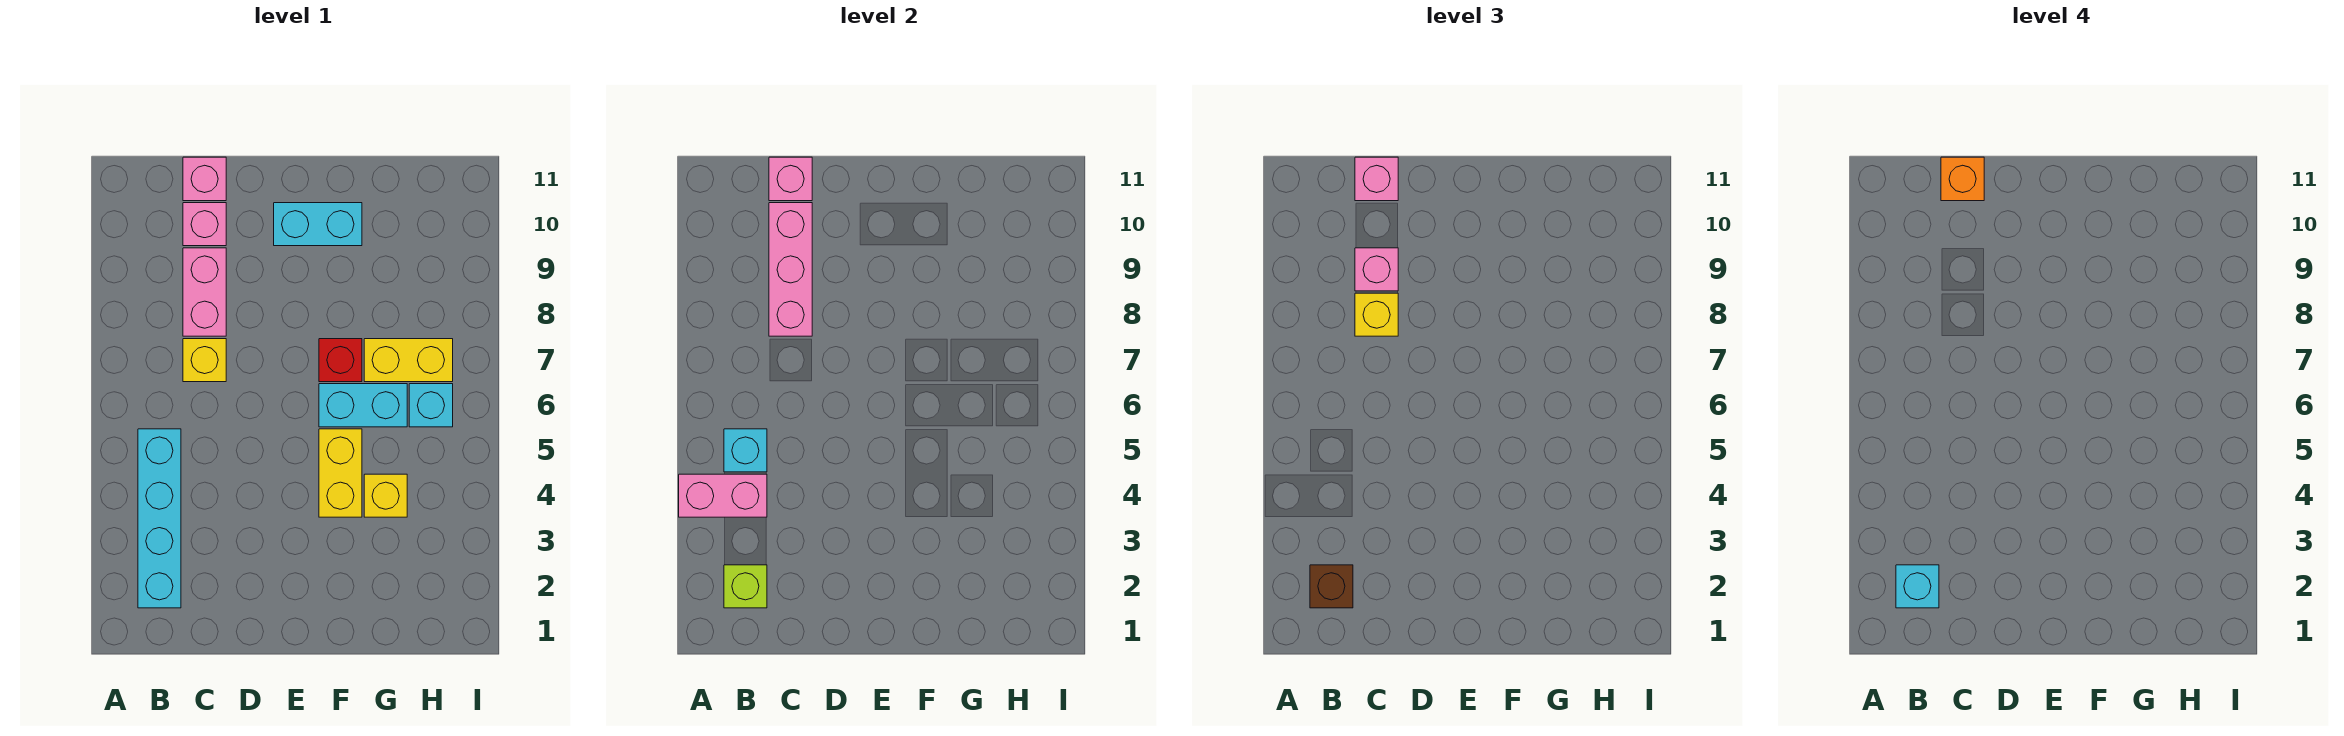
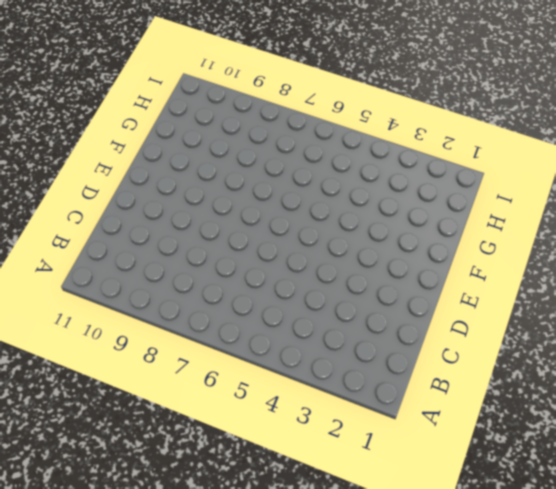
none -> cyan brick B2:B5 level 1
none -> yellow brick C7 level 1
none -> pink brick C8:C9 level 1

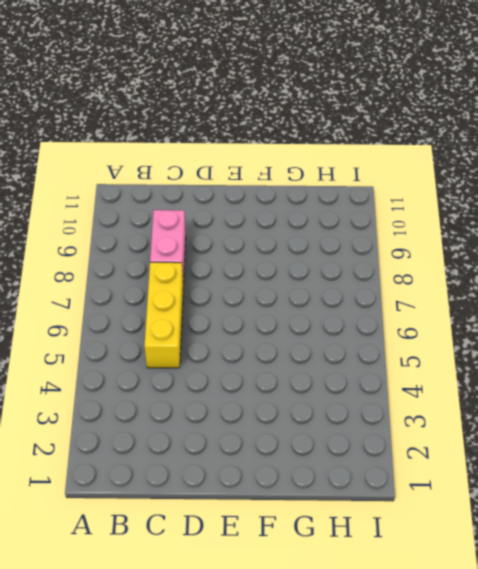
yellow brick C5:C7 level 1 -> yellow brick C7 level 1
none -> cyan brick B2:B5 level 1
none -> pink brick C10 level 1
none -> pink brick C11 level 1

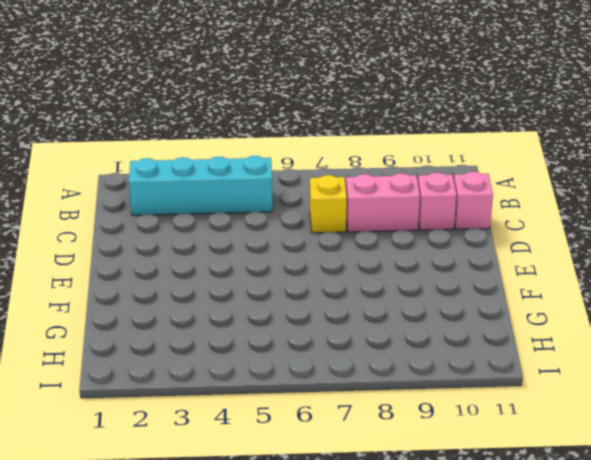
none -> cyan brick E10:F10 level 1
none -> yellow brick F4:F5 level 1
none -> cyan brick F6:G6 level 1

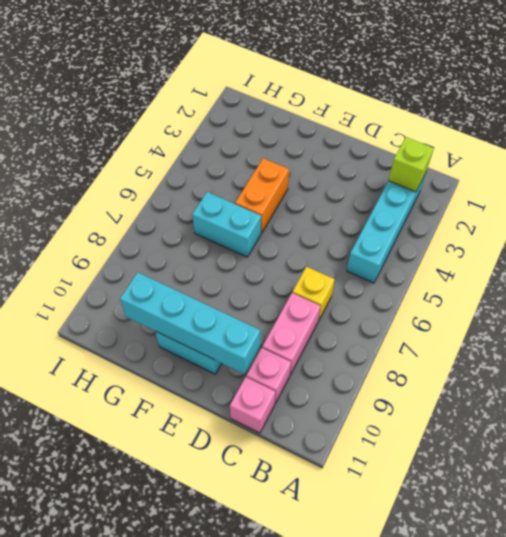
cyan brick D10:G10 level 2 -> none
orange brick F4:F5 level 1 -> yellow brick F4:F5 level 1
none -> red brick F7 level 1
none -> yellow brick G4 level 1
none -> yellow brick G7:H7 level 1

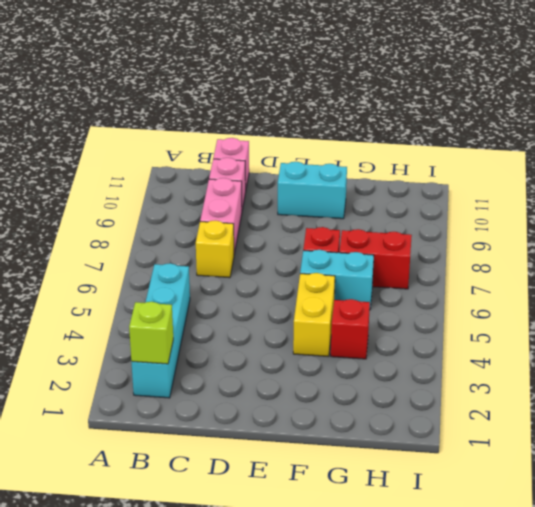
red brick G4 level 1 -> yellow brick G4 level 1
red brick G7:H7 level 1 -> yellow brick G7:H7 level 1
none -> cyan brick H6 level 1
none -> pink brick A4:B4 level 2
none -> cyan brick B5 level 2

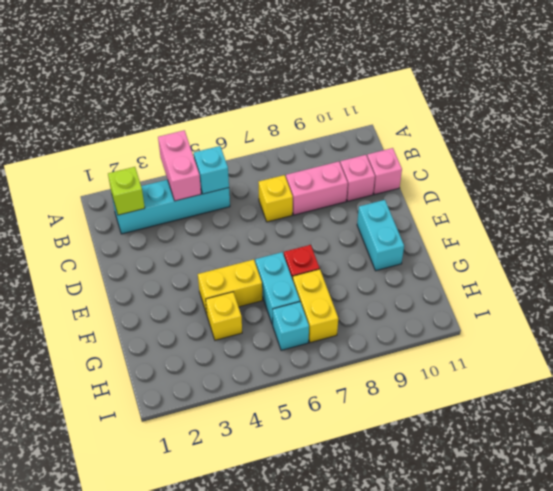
none -> pink brick C8:C10 level 2
none -> pink brick C11 level 2
none -> brown brick B2 level 3

